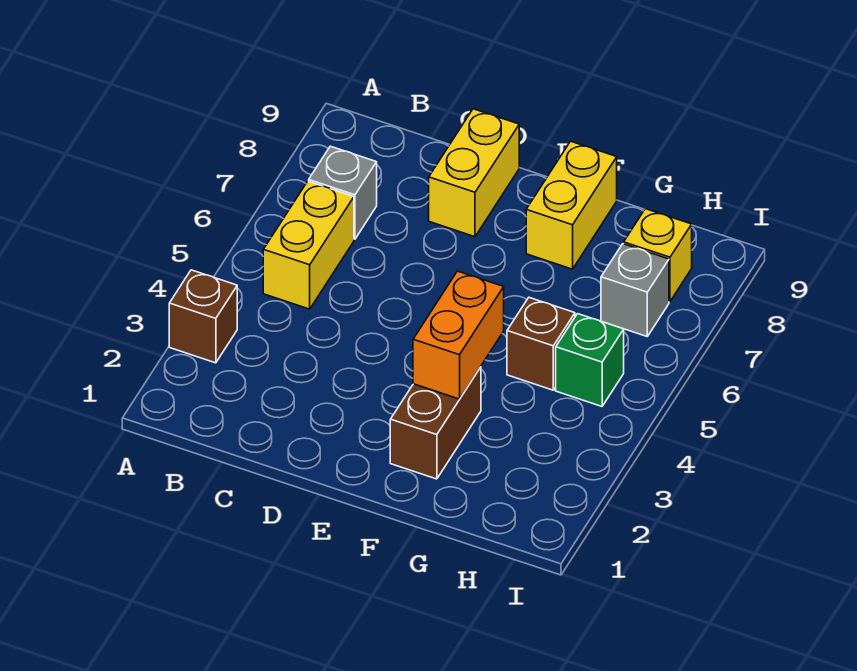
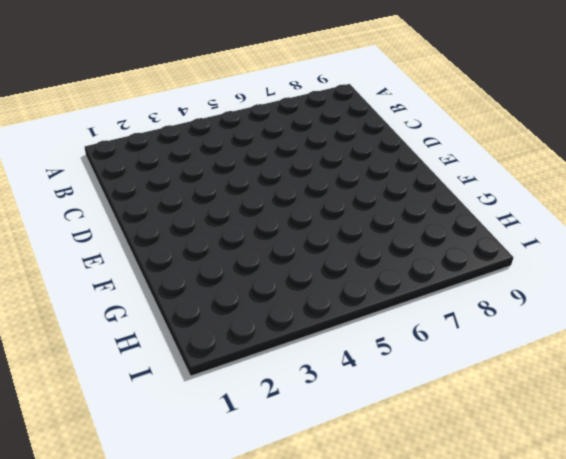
none -> brown brick A3 level 1
none -> yellow brick B5:B6 level 1

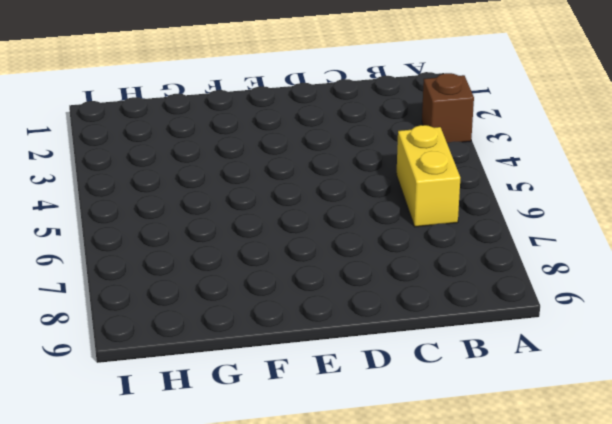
none -> grey brick B7 level 1
none -> yellow brick D8:D9 level 1

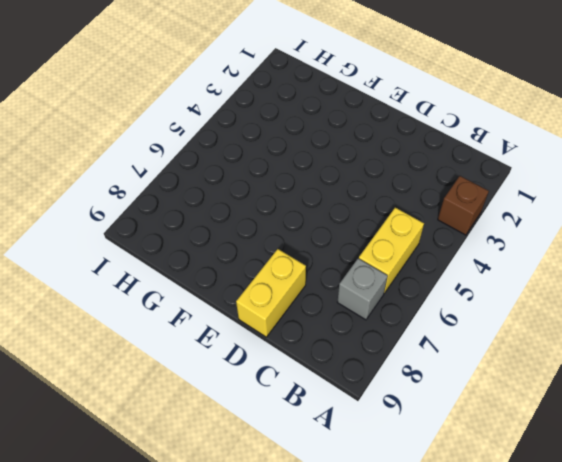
none -> brown brick F2:F3 level 1
none -> yellow brick F8:F9 level 1

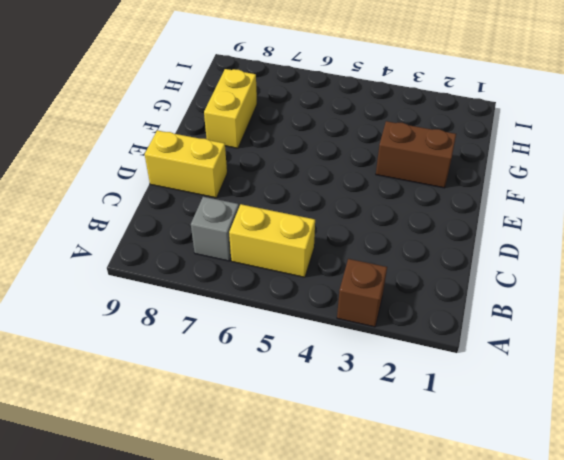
yellow brick F8:G8 level 1 -> yellow brick F8:F9 level 1
none -> brown brick G5 level 1
none -> green brick H5 level 1

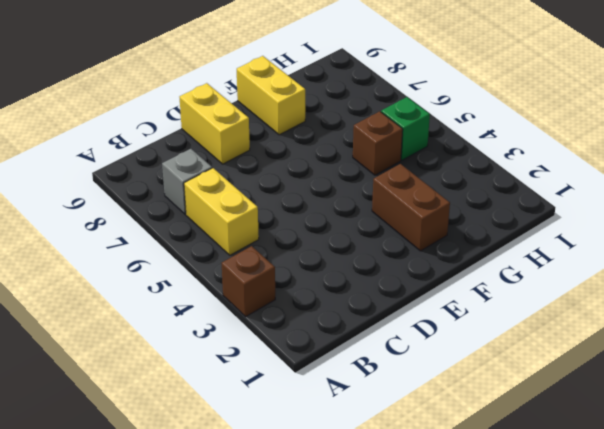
none -> grey brick H7 level 1
none -> yellow brick H8 level 1

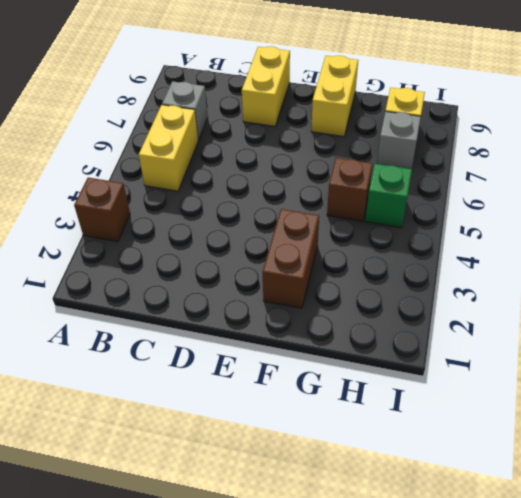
none -> orange brick F3:F4 level 2

